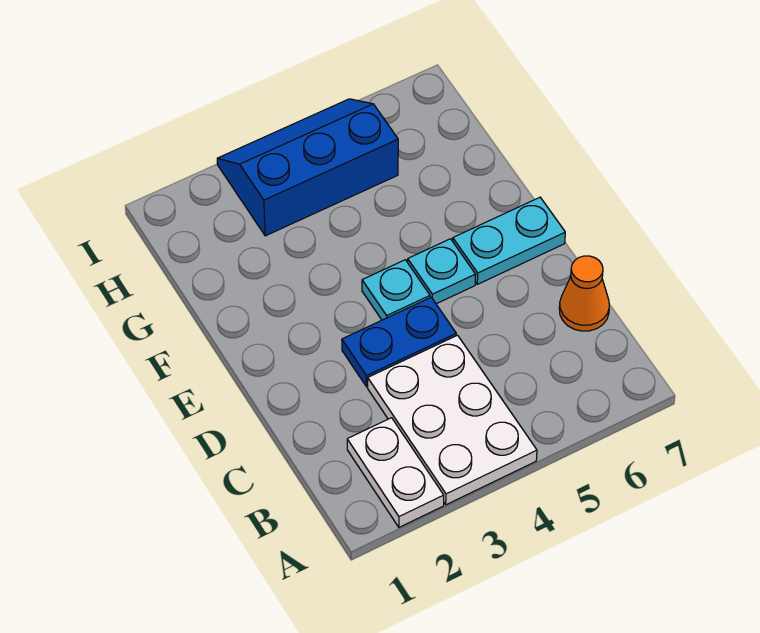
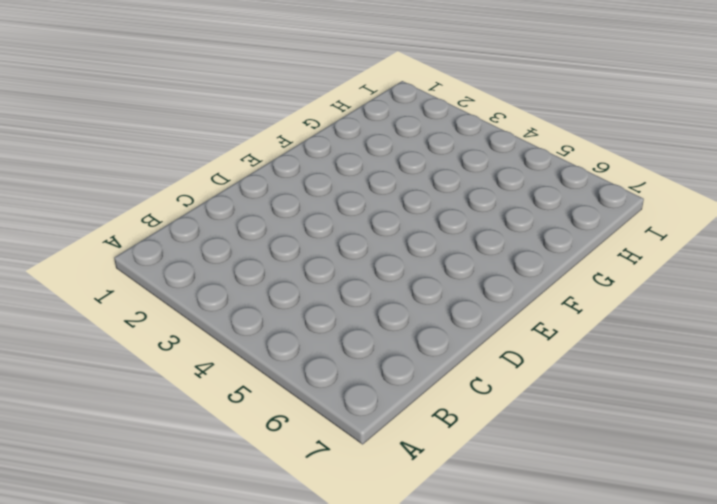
none -> white plate A2:B2 level 1
none -> white plate A3:C4 level 1

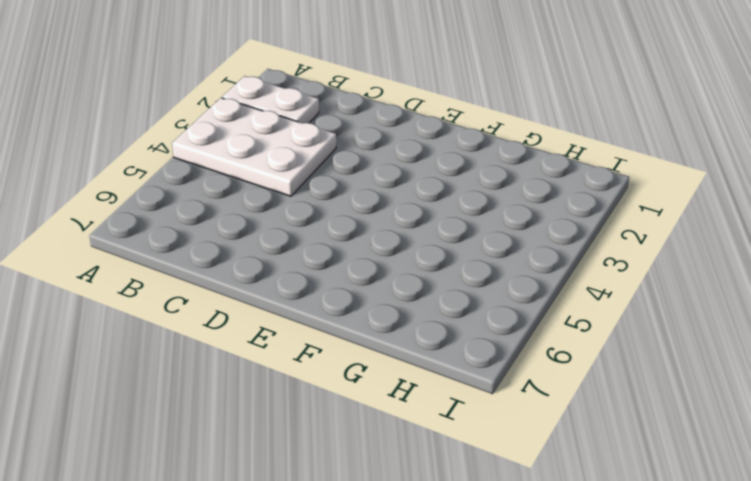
none -> orange cone C7 level 1
none -> blue plate D3:D4 level 1

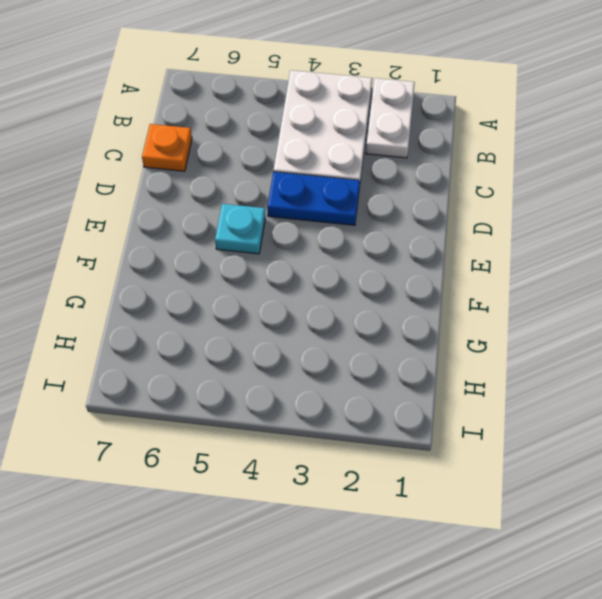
orange plate C7 level 1 -> orange cone C7 level 1
none -> cyan plate E4 level 1
none -> cyan plate E6:E7 level 1

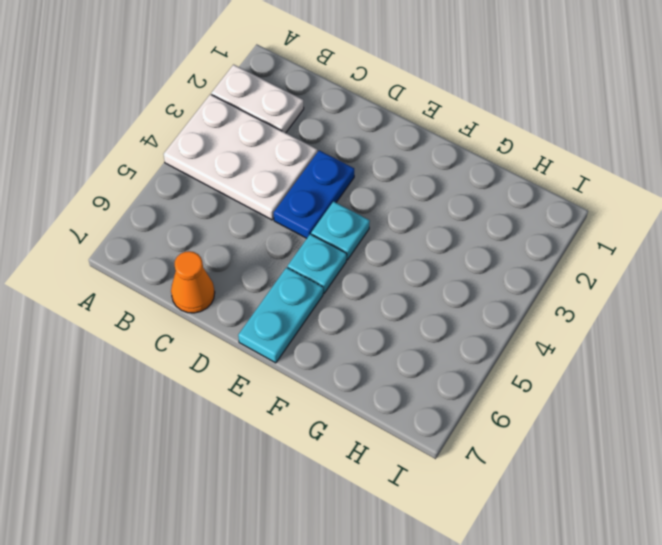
none -> blue slope H3:I5 level 1 top H

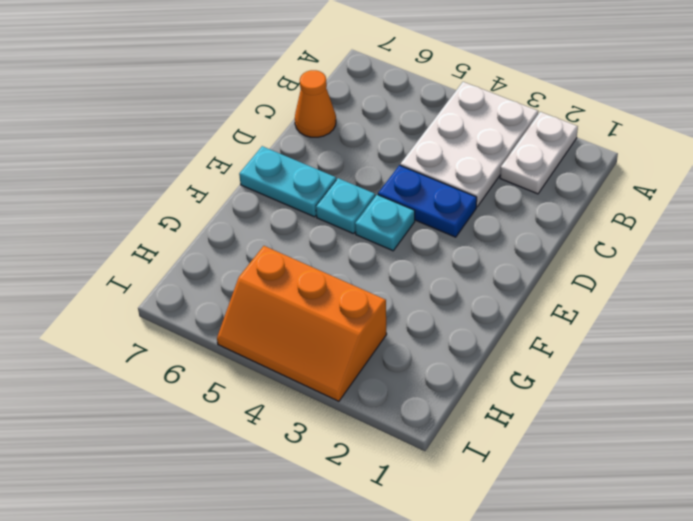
orange slope H3:I5 level 1 top H -> blue slope H3:I5 level 1 top H

